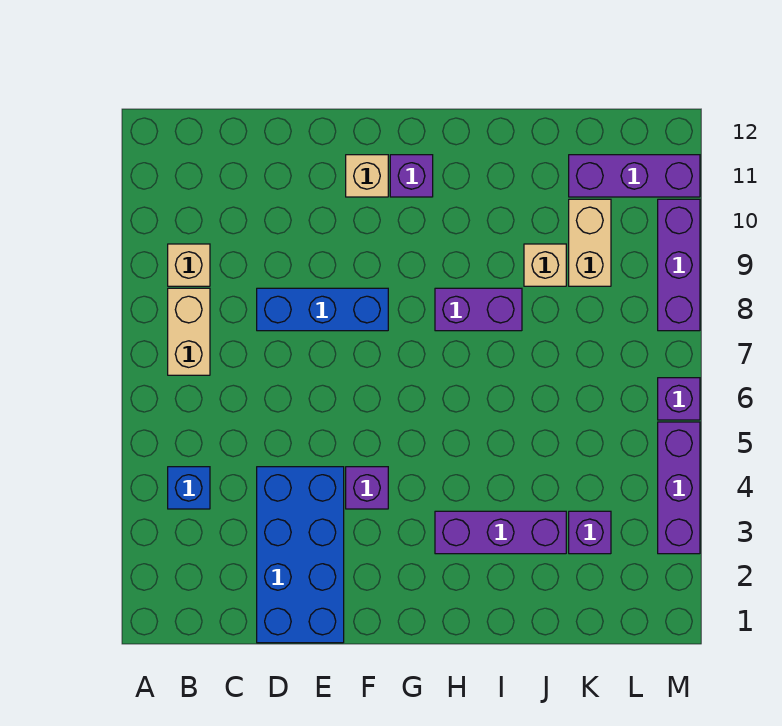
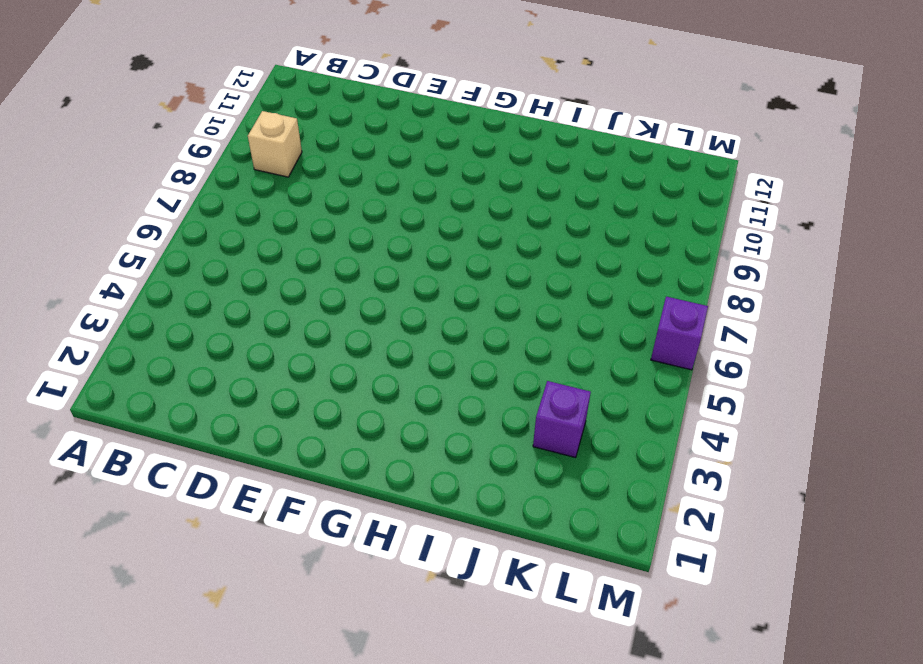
none -> blue brick B4 level 1
none -> tan brick B7:B8 level 1
none -> blue brick D1:E4 level 1

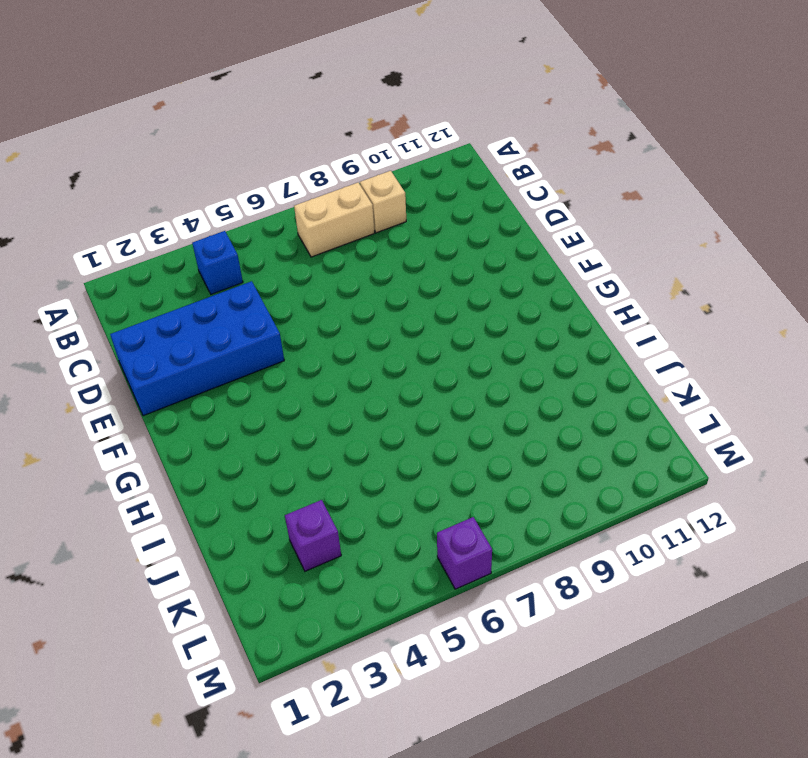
none -> blue brick D8:F8 level 1
none -> purple brick F4 level 1
none -> tan brick F11 level 1

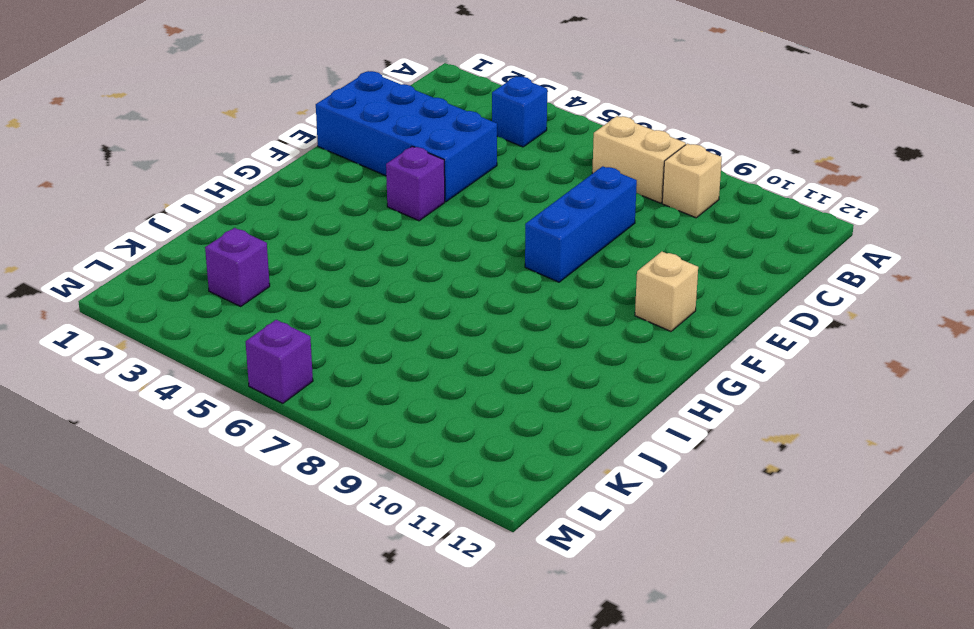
none -> purple brick G11 level 1
none -> purple brick H3:J3 level 1
none -> purple brick H8:I8 level 1

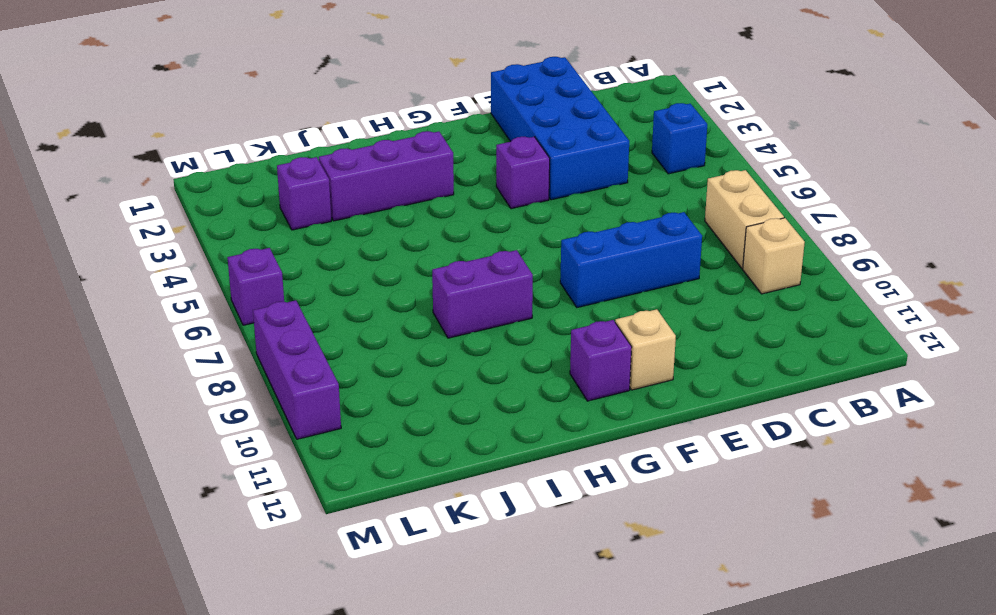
none -> tan brick J9 level 1
none -> tan brick K9:K10 level 1
none -> purple brick K11:M11 level 1

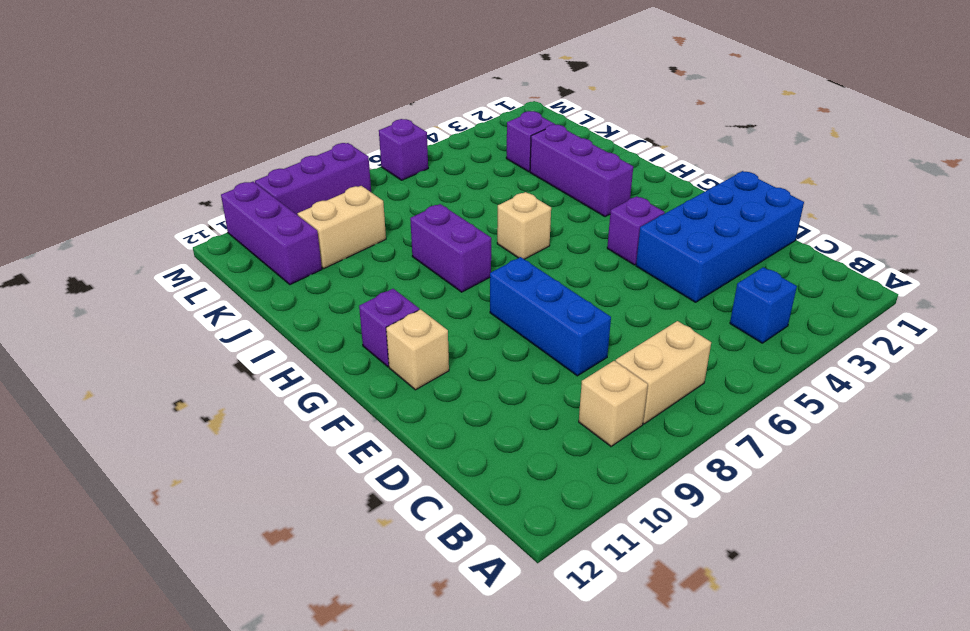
tan brick H6 level 1 -> tan brick J9 level 1
none -> purple brick M3:M5 level 1

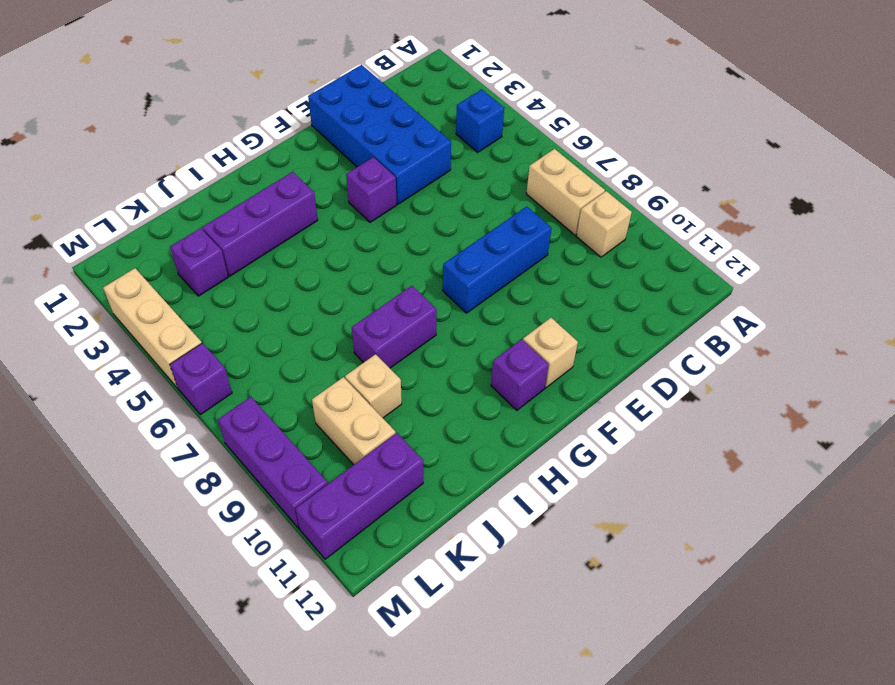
tan brick M3:M5 level 1 -> purple brick M3:M5 level 1

